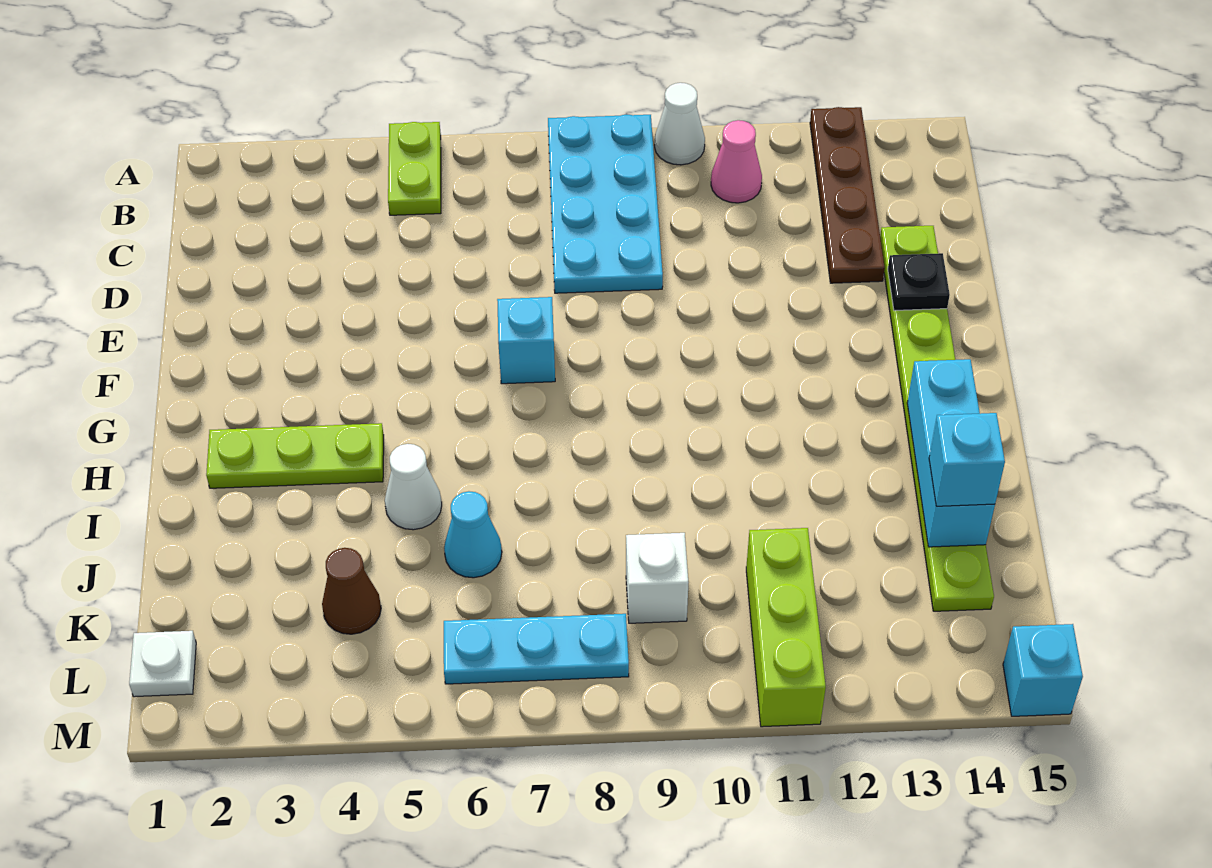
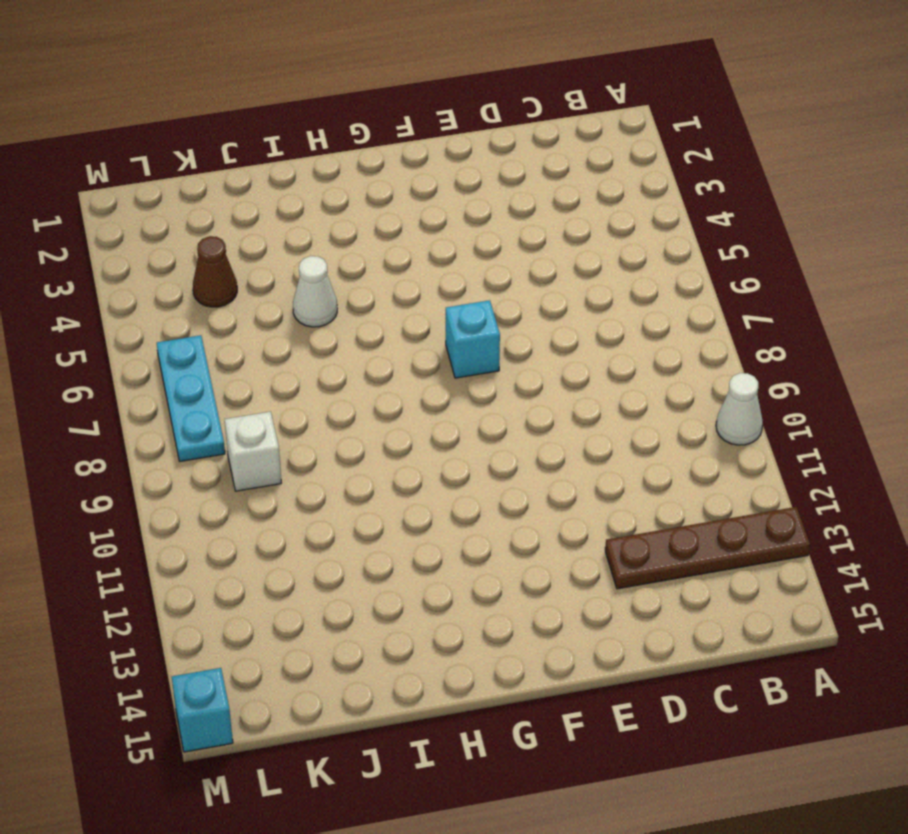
none -> lime plate A5:B5 level 1
none -> cyan plate A8:D9 level 1
none -> pink cone B11 level 1

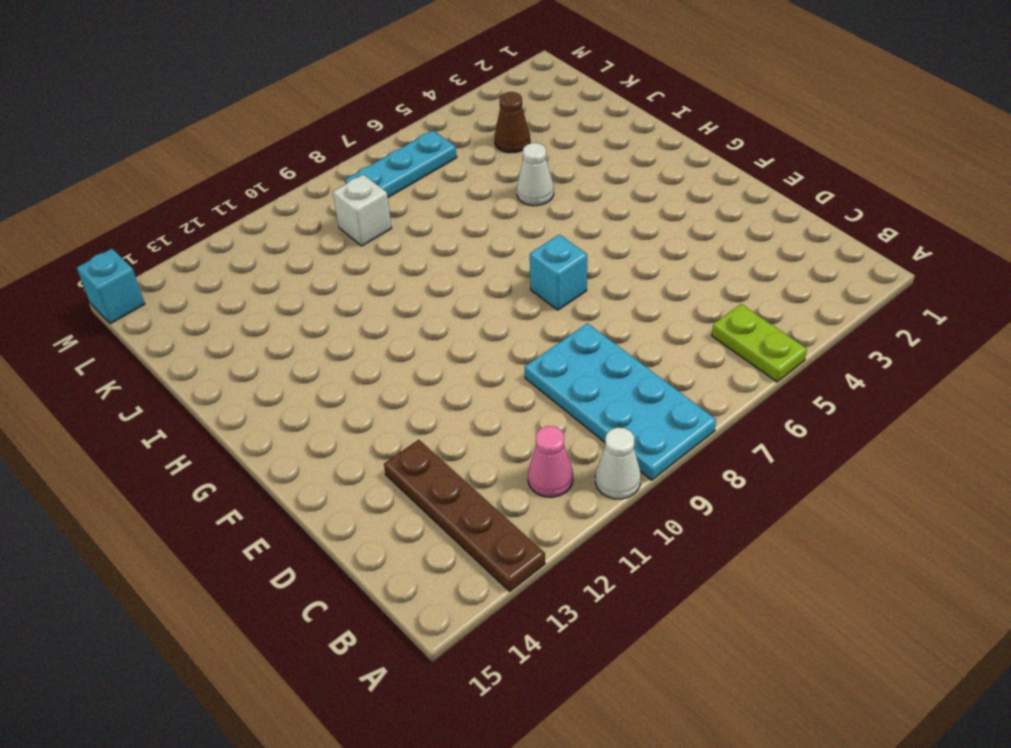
none -> lime plate D14:K14 level 1
none -> lime plate H2:H4 level 1
none -> cyan cone J6 level 1

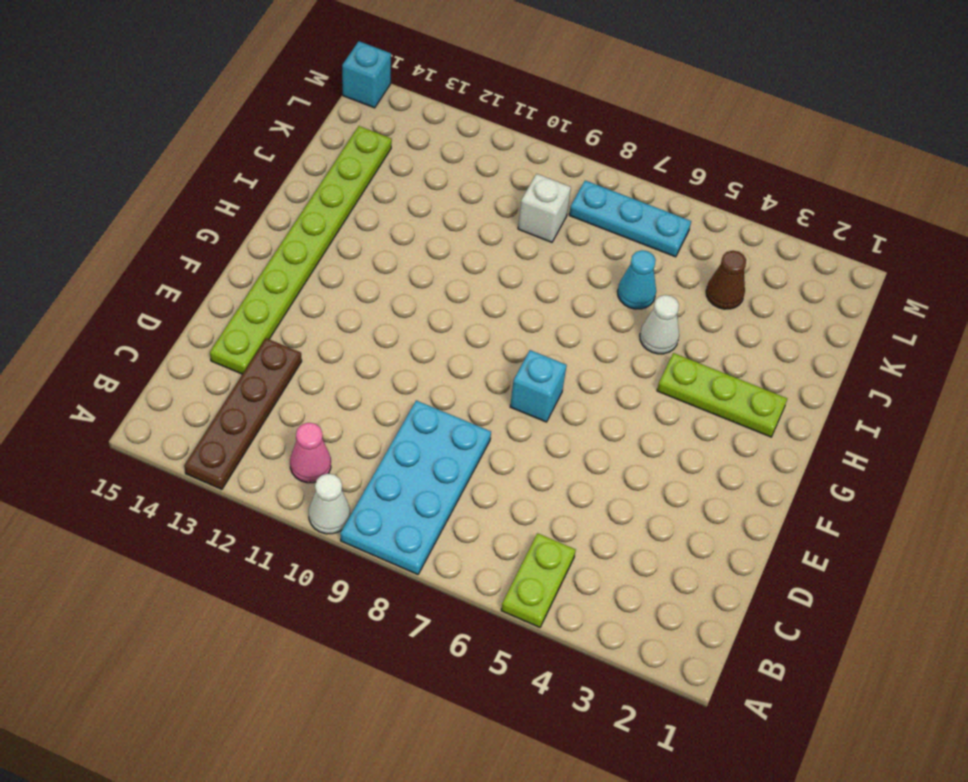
none -> lime brick K11:M11 level 1
none -> white plate L1 level 1
none -> black plate E14 level 2

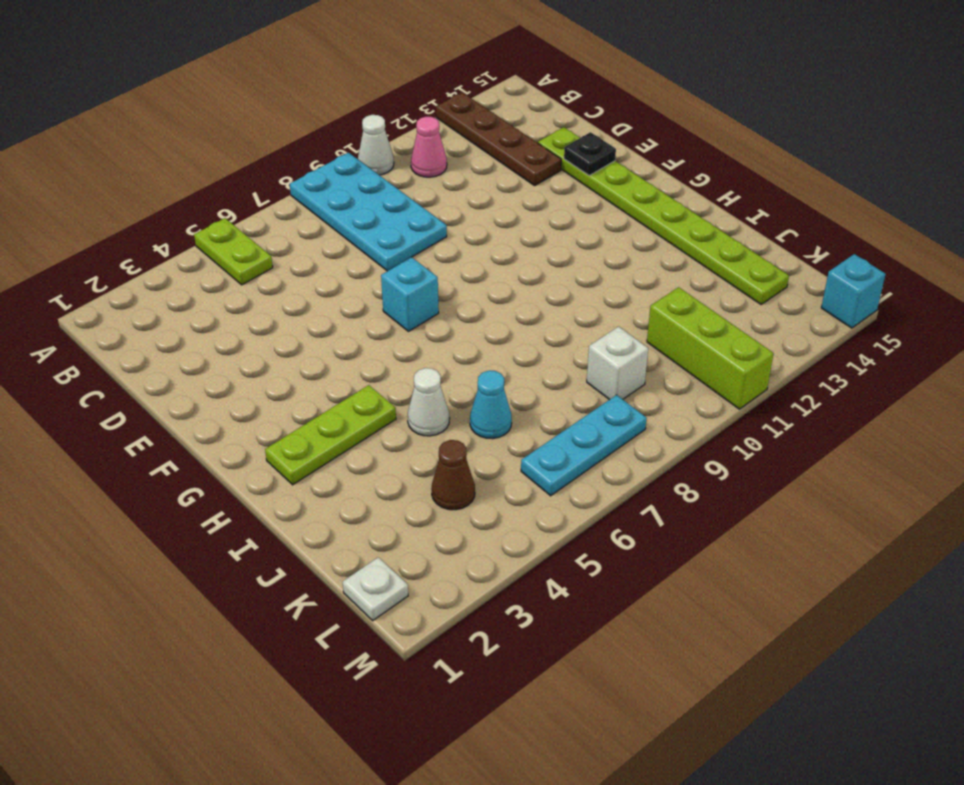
none -> cyan brick H14:J14 level 2
none -> cyan brick J14 level 3

